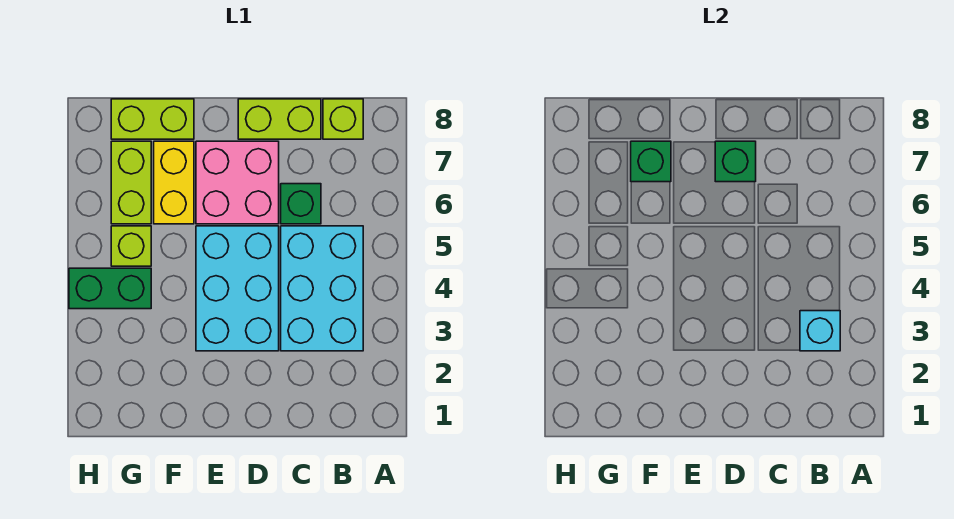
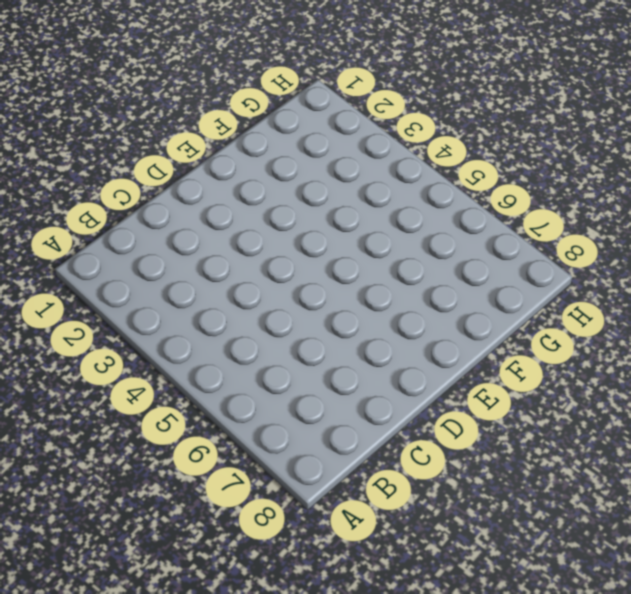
none -> cyan brick B3:C5 level 1
none -> lime brick B8 level 1
none -> green brick C6 level 1

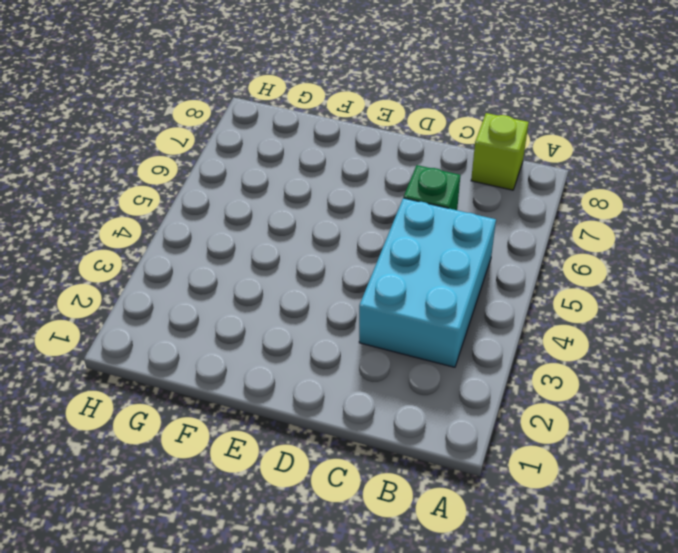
none -> lime brick C8:D8 level 1
none -> cyan brick D3:E5 level 1
none -> pink brick D6:E7 level 1

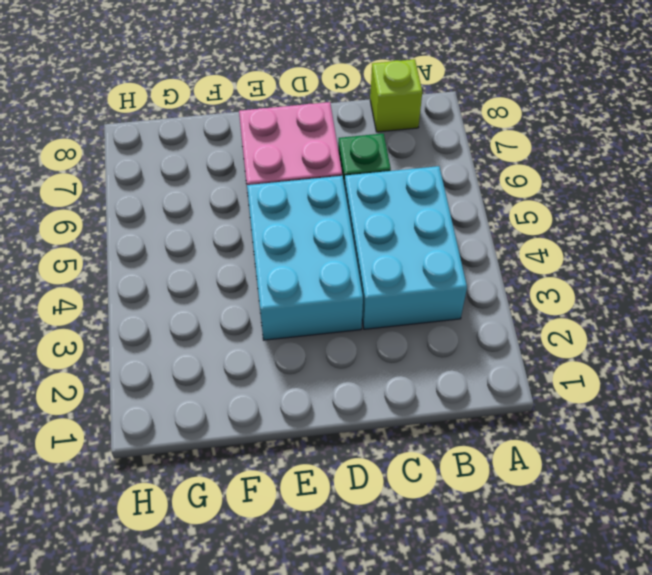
none -> lime brick C8:D8 level 1
none -> yellow brick F6:F7 level 1
none -> lime brick F8:G8 level 1

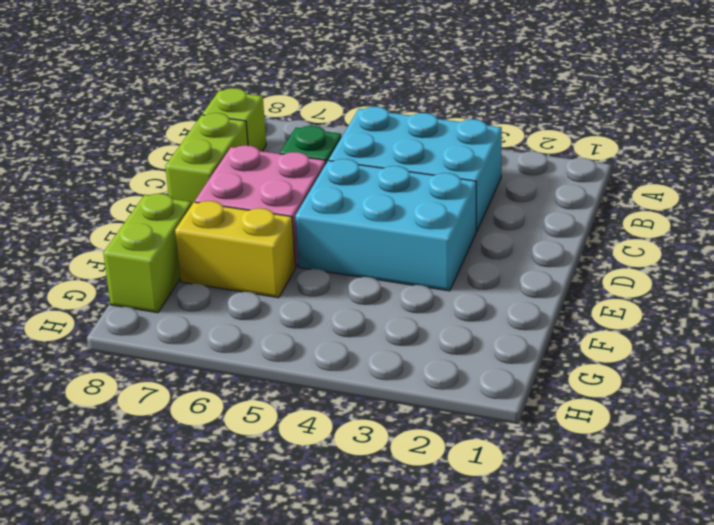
none -> green brick G4:H4 level 1
none -> lime brick G5 level 1
none -> lime brick G6:G7 level 1

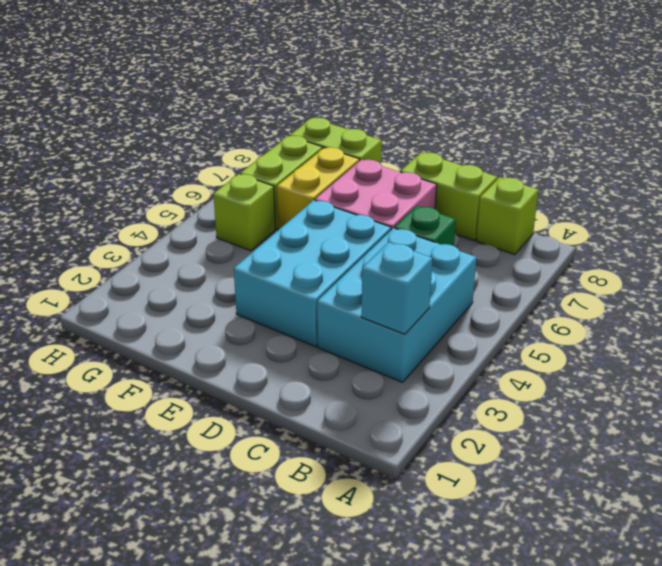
none -> green brick G4:H4 level 1
none -> green brick D7 level 2
none -> green brick F7 level 2

